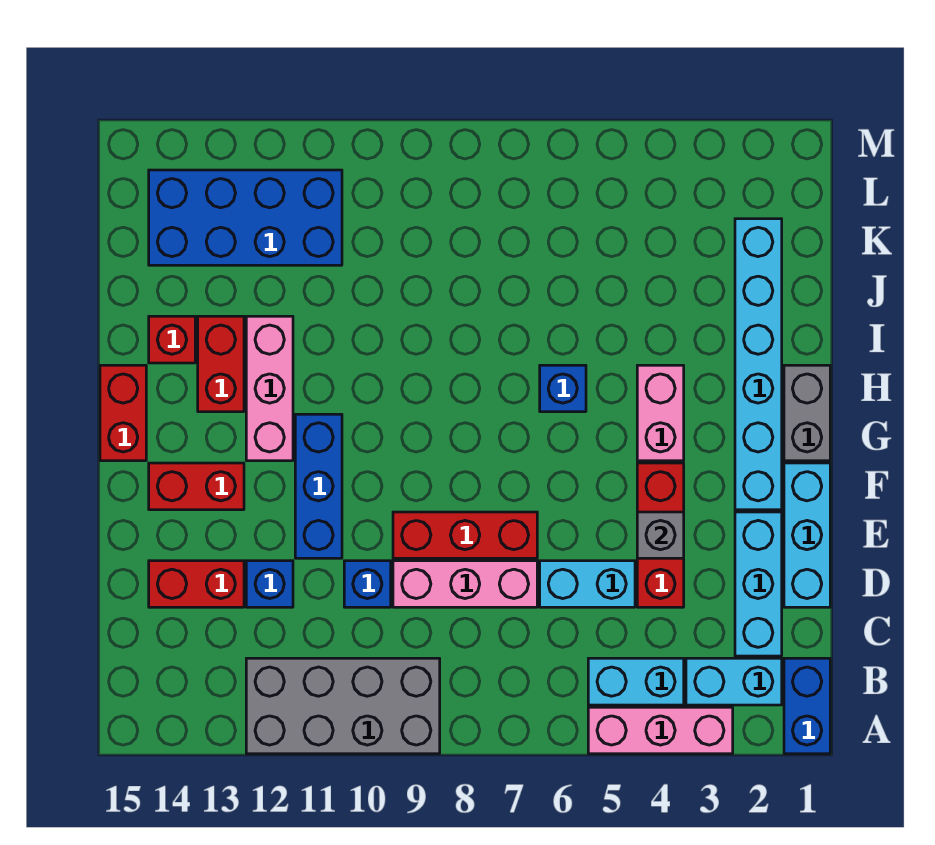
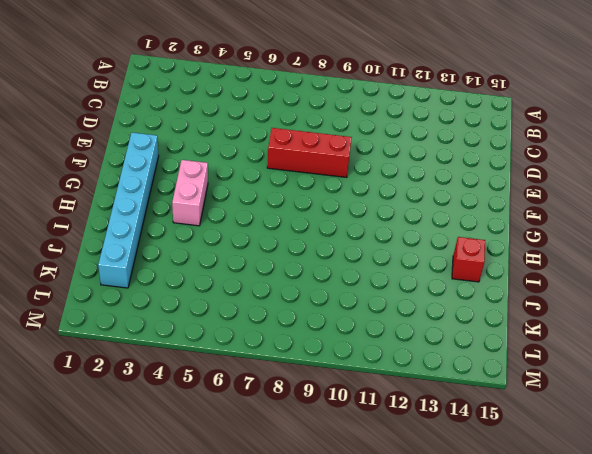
none -> blue brick A1:B1 level 1
none -> pink brick A3:A5 level 1
none -> grey brick A9:B12 level 1

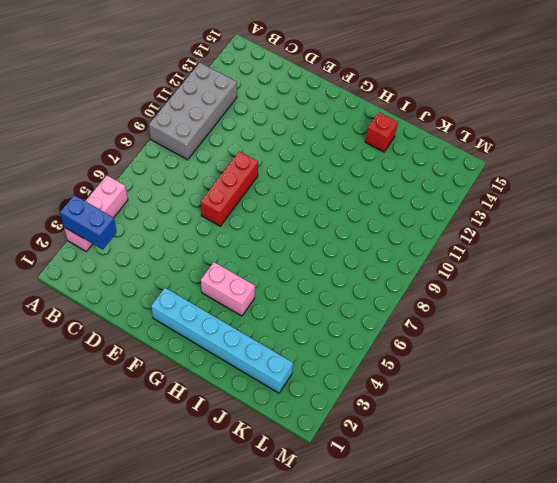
blue brick A3:B3 level 2 -> blue brick A1:B1 level 1
none -> cyan brick B2:B3 level 1
none -> cyan brick B4:B5 level 1
none -> cyan brick C2:E2 level 1

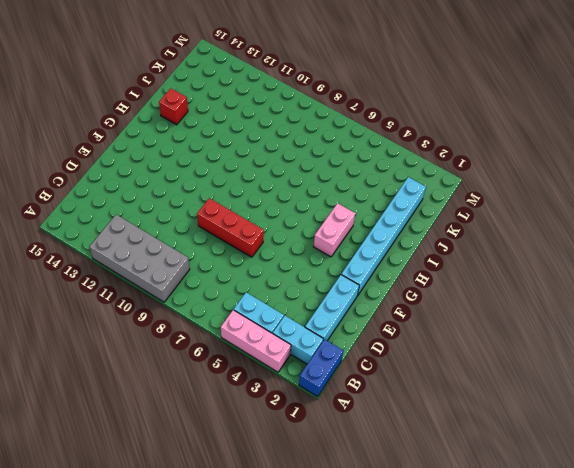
none -> cyan brick D1:F1 level 1
none -> red brick D4:F4 level 1
none -> cyan brick D5:D6 level 1

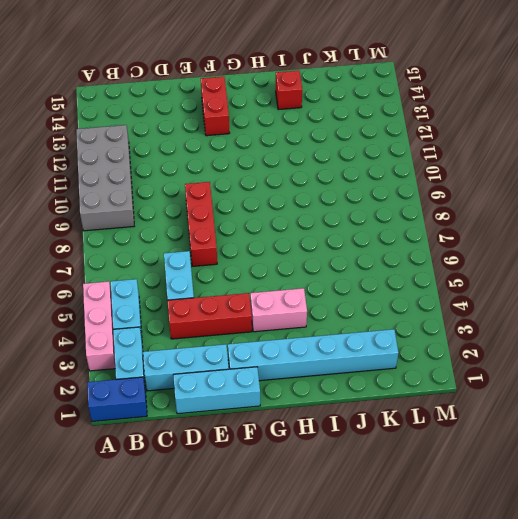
none -> pink brick D7:D9 level 1
none -> blue brick D10 level 1
none -> blue brick D12 level 1

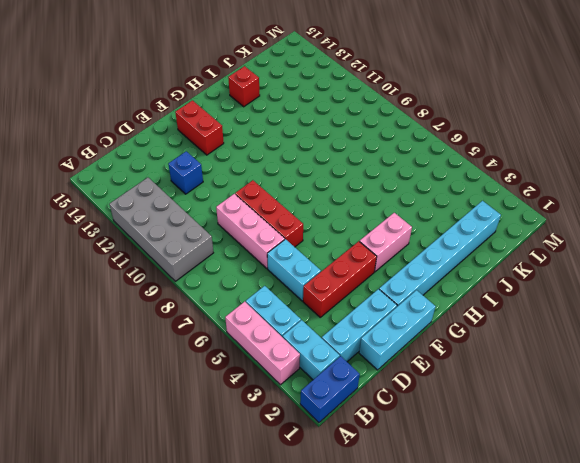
none -> blue brick D10 level 1
none -> red brick D13:D14 level 1
none -> blue brick E11:G11 level 1

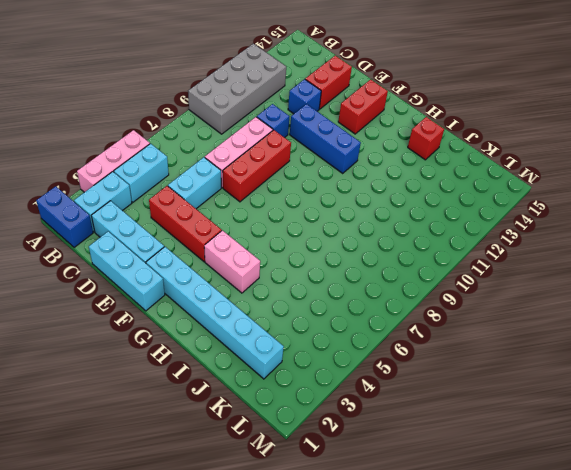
none -> grey brick G1:H1 level 1
none -> pink brick G12:I12 level 1
none -> red brick G15:H15 level 1

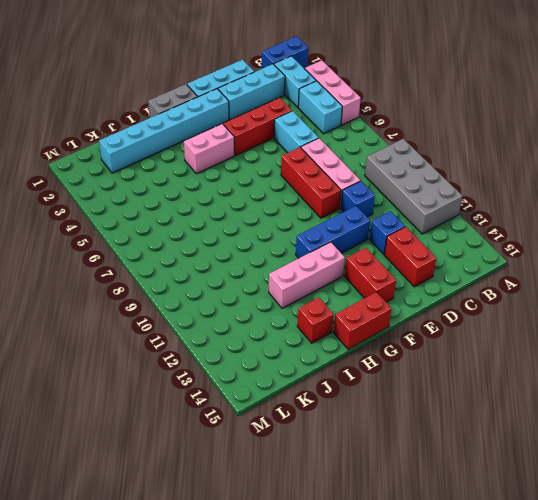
none -> blue brick H6 level 1
none -> red brick H13:I13 level 1
none -> blue brick K11:L14 level 1

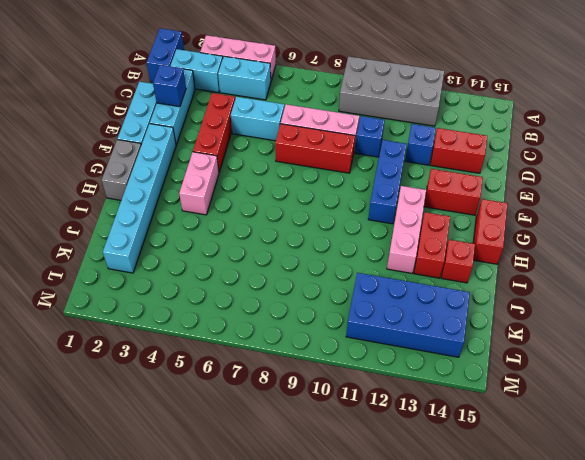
blue brick D2 level 2 -> blue brick H6 level 1
none -> grey brick E4 level 2

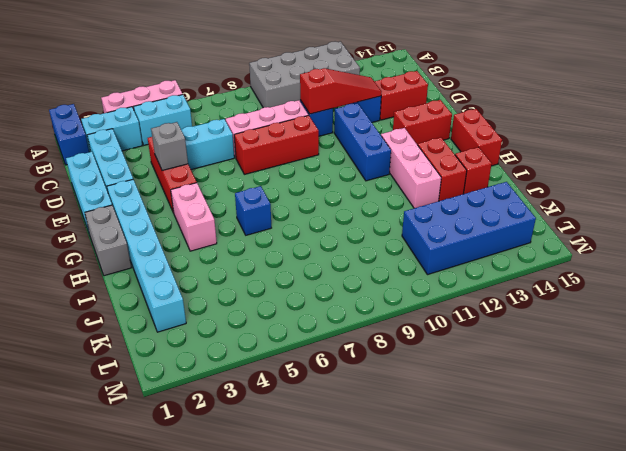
red slope D10:D12 level 2 top 10 -> none

